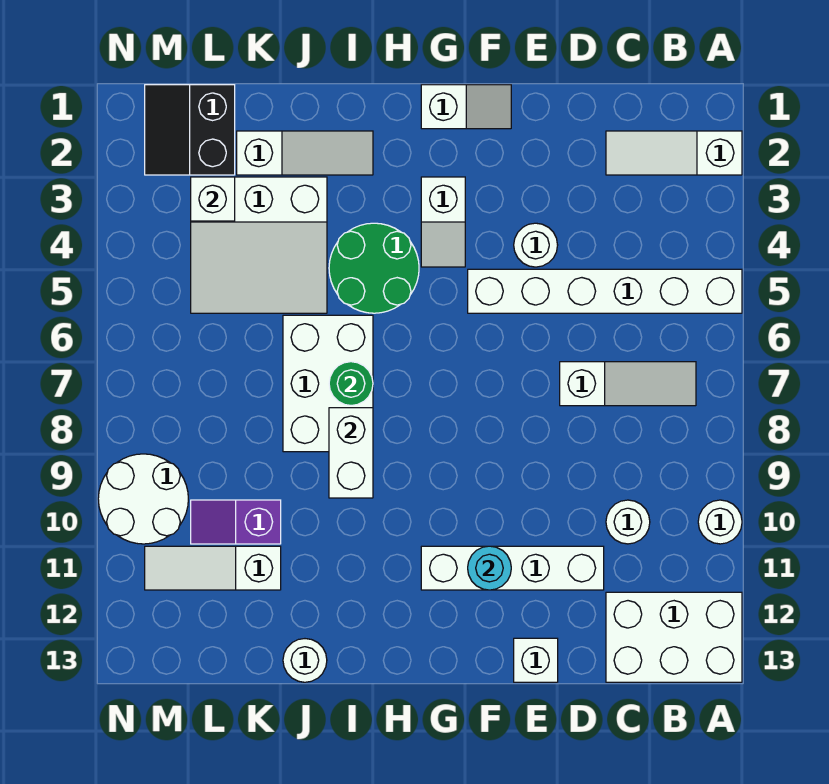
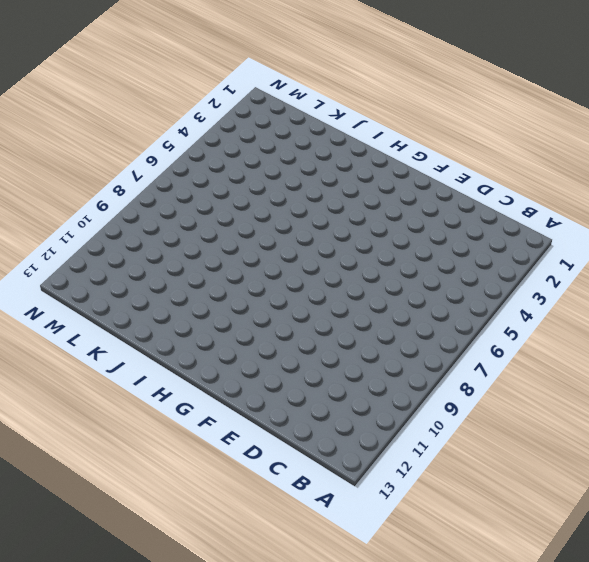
none -> white slope A2:C2 level 1 top A
none -> white brick A5:F5 level 1
none -> white round brick A10 level 1

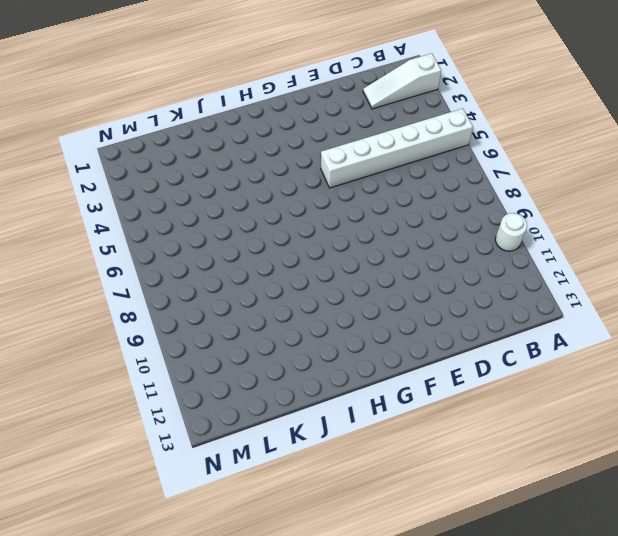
none -> white brick A12:C13 level 1
none -> white slope B7:D7 level 1 top D
none -> white round brick C10 level 1

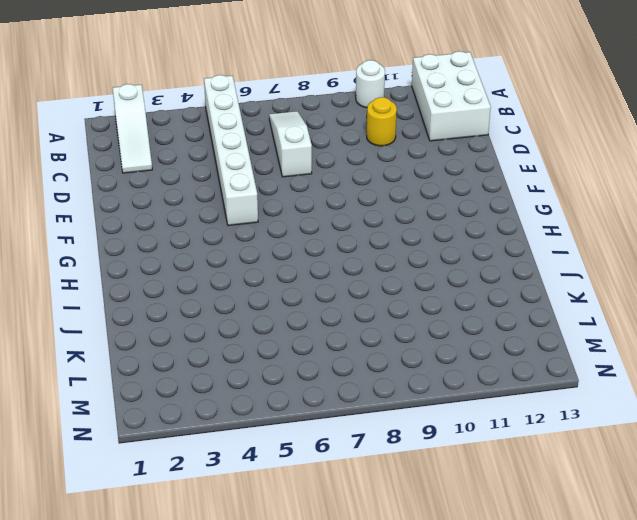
yellow round brick C10 level 1 -> white round brick C10 level 1
none -> white brick D11:G11 level 1
none -> white round brick E4 level 1
none -> white brick E13 level 1

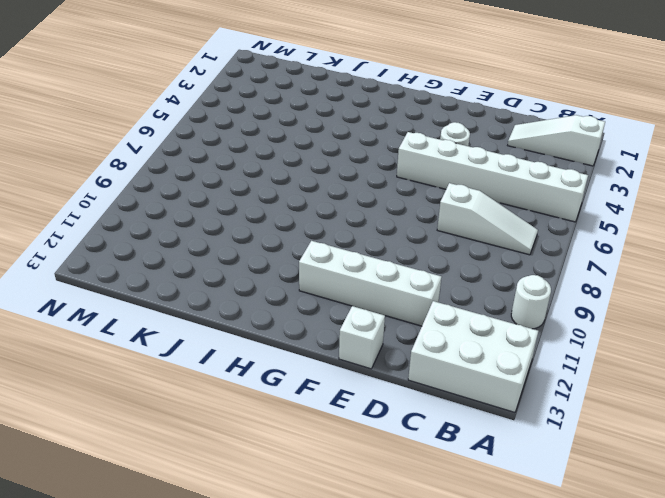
none -> white round brick C10 level 1
none -> white slope F1:G1 level 1 top G
none -> white slope G3:G4 level 1 top 3

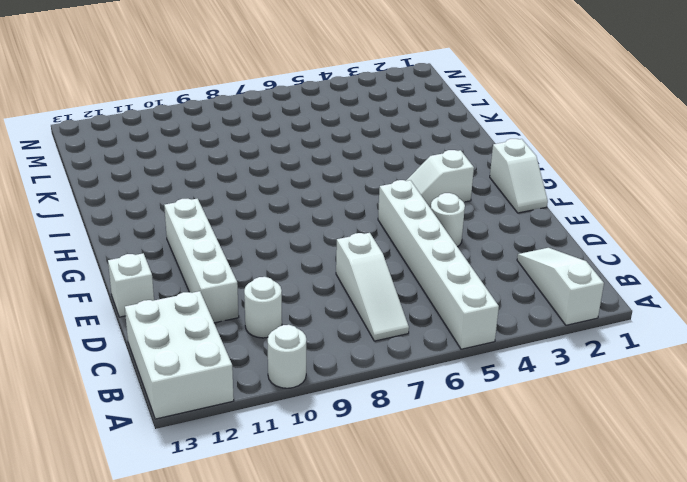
none -> green round brick H4:I5 level 1
none -> white slope I2:K2 level 1 top K
none -> white brick I6:J8 level 1

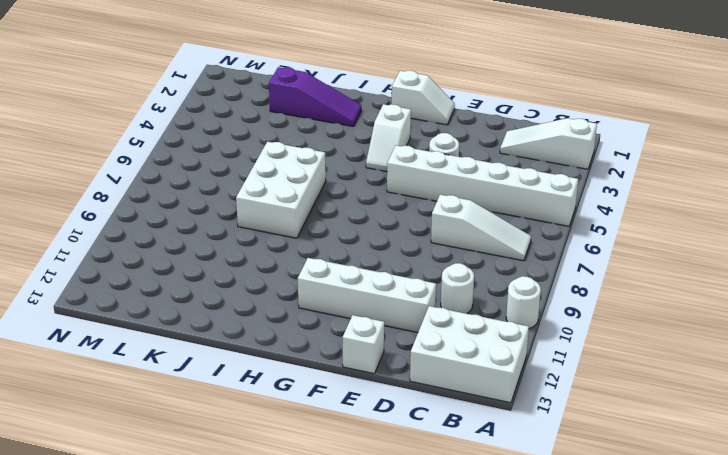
purple slope I2:K2 level 1 top K -> white slope I2:K2 level 1 top K
none -> green round brick H4:I5 level 1
none -> white slope J3:L5 level 1 top 3
none -> white round brick J13 level 1

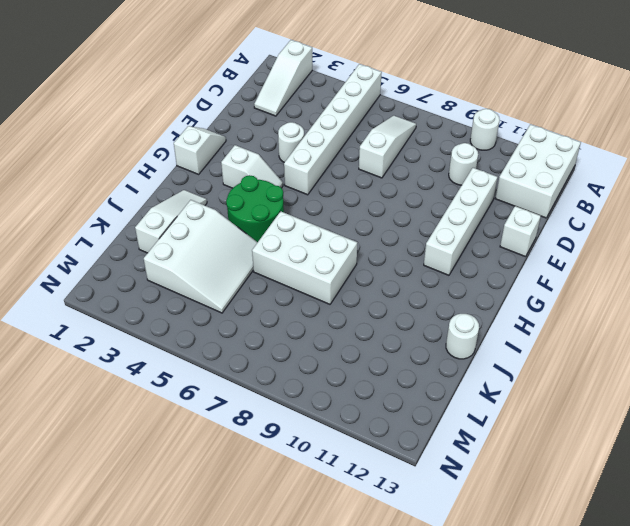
none -> purple slope K10:L10 level 1 top K
none -> white slope K11:M11 level 1 top K
none -> black slope L1:M2 level 1 top L

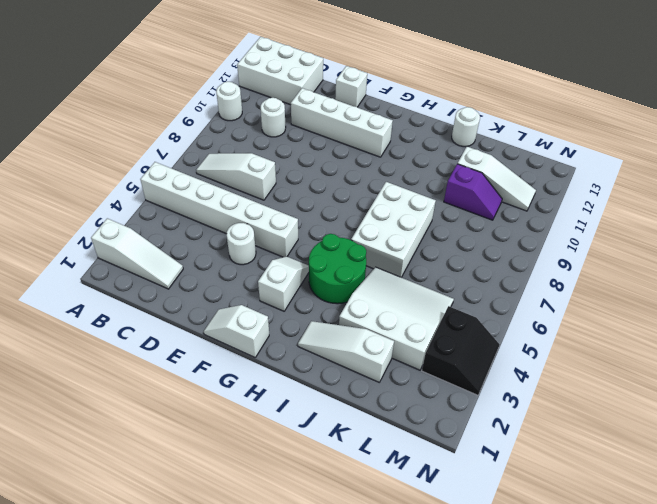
black slope M3:N4 level 1 top M -> black slope L1:M2 level 1 top L
none -> white round brick M9:N10 level 1
none -> cyan round brick F11 level 2
none -> green round brick I7 level 2

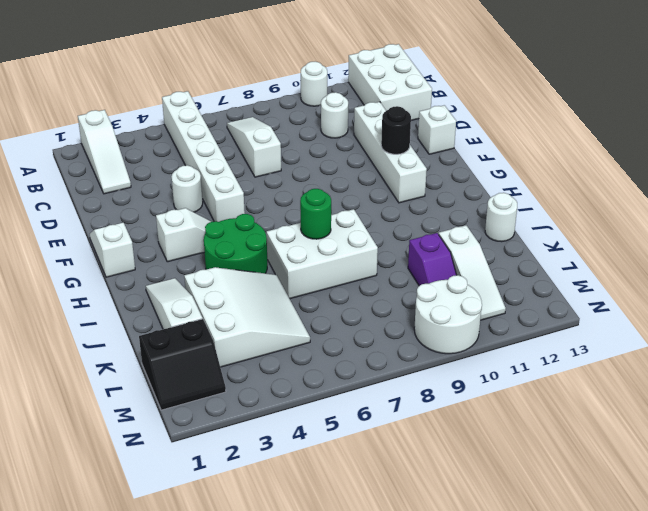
black round brick F11 level 2 -> cyan round brick F11 level 2
none -> white brick I8:I9 level 2
none -> white brick L3 level 2

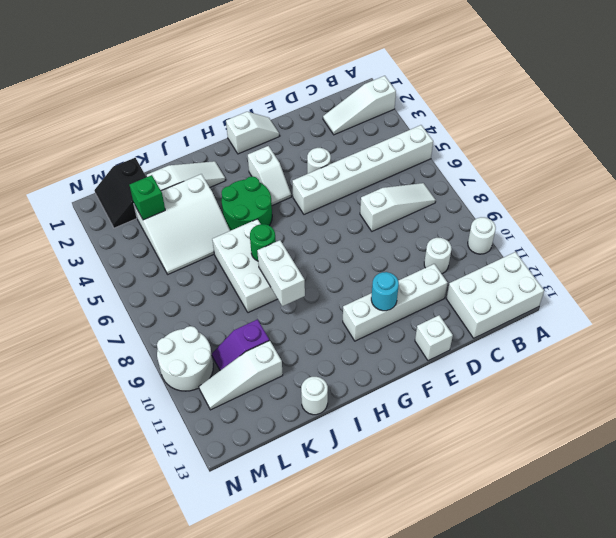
green brick L3 level 2 -> white brick L3 level 2

